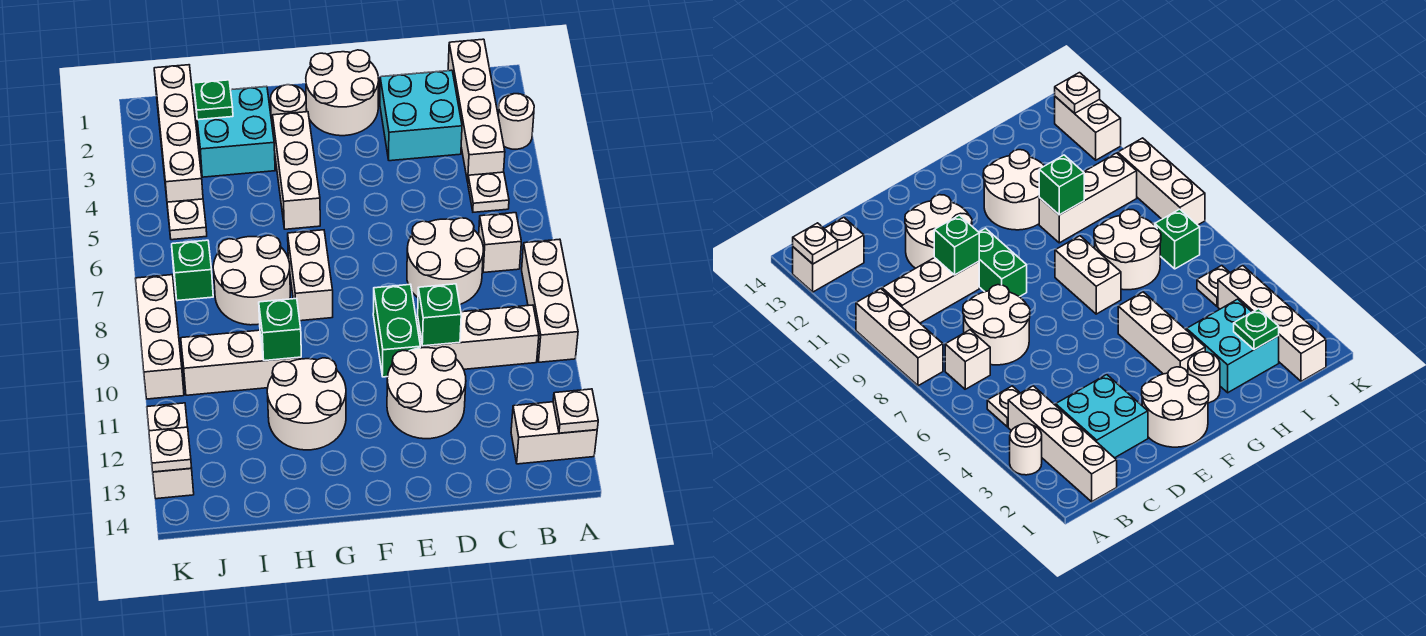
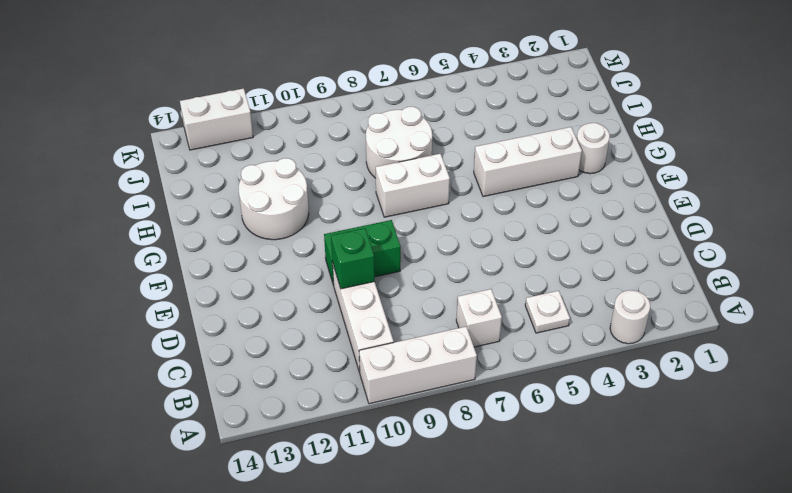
none -> white brick A13:B13 level 1
none -> white brick B1:B4 level 1
none -> cyan brick C2:D3 level 1

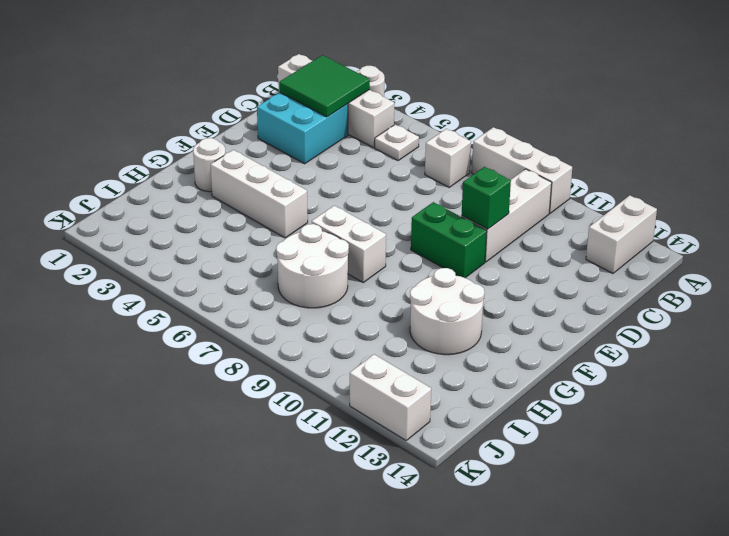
green tile B2:C3 level 2 -> none
none -> white round brick C7:D8 level 1
none -> white round brick D11:E12 level 1
none -> white round brick E1:F2 level 1

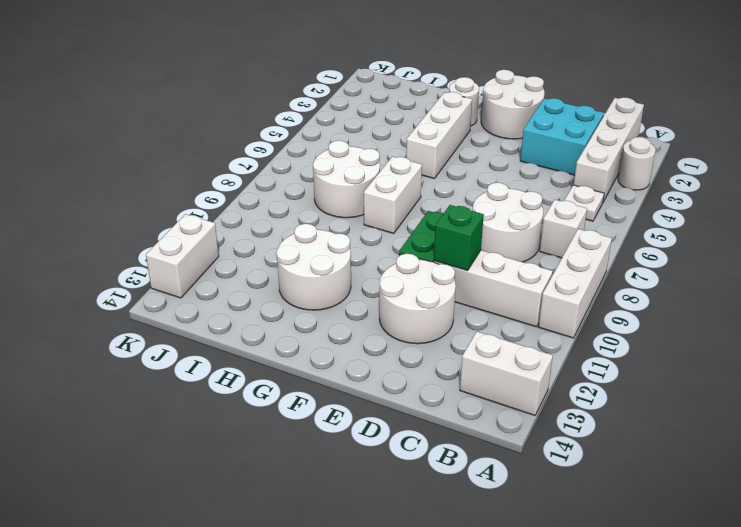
none -> cyan brick H2:I3 level 1
none -> white brick H10:J10 level 1
none -> white brick J1:J4 level 1

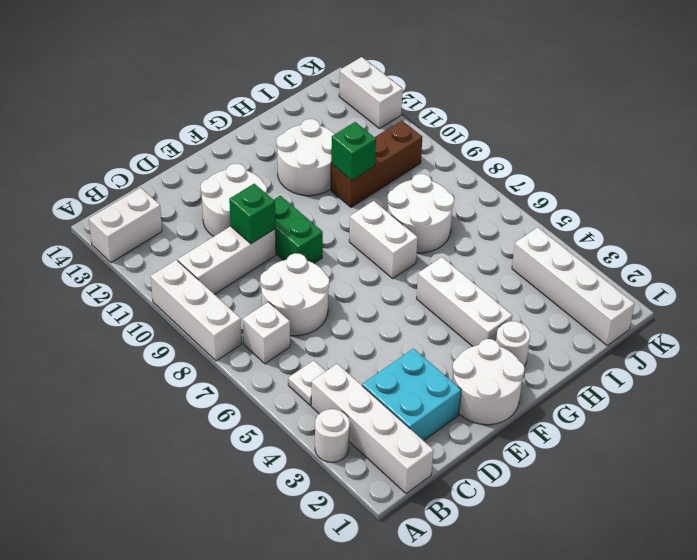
brown brick H10:J10 level 1 -> white brick H10:J10 level 1
none -> cyan brick H2:I3 level 1
none -> white plate J5 level 1
none -> green brick J7 level 1

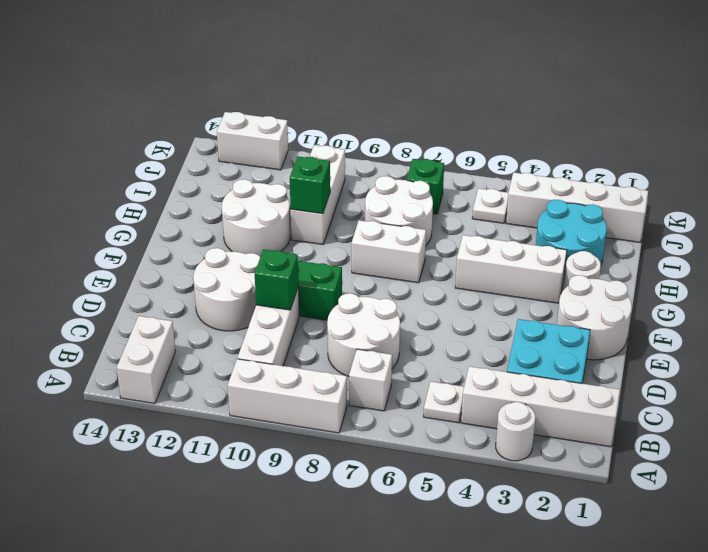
cyan round brick H2:I3 level 1 -> cyan brick H2:I3 level 1
none -> white brick K8:K10 level 1
none -> white plate A13 level 2
none -> green plate I2 level 2

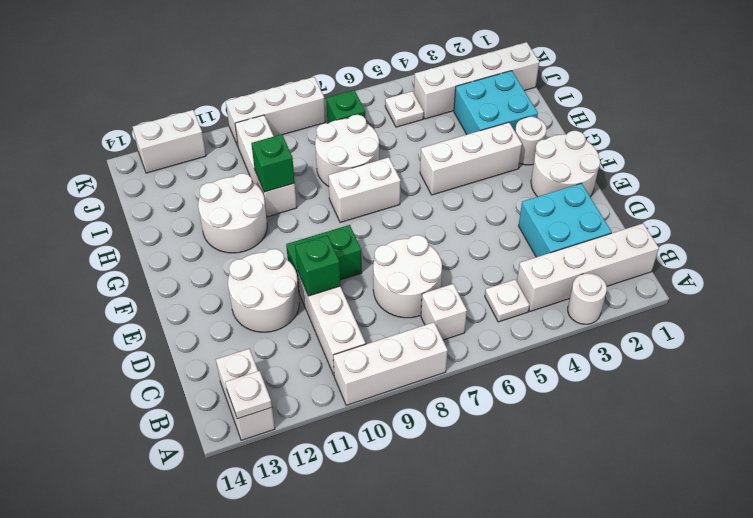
none -> green plate I2 level 2
none -> white plate K13 level 2

